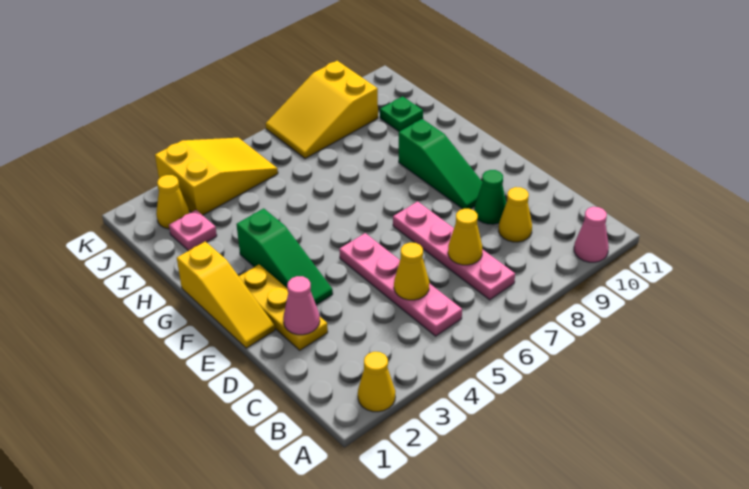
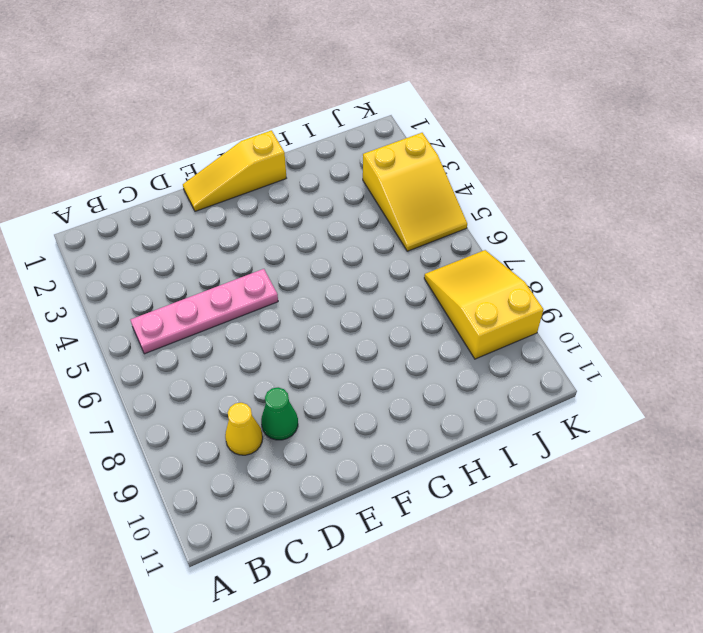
none -> yellow cone A2 level 1
none -> pink cone A10 level 1
none -> pink plate B7:E7 level 1

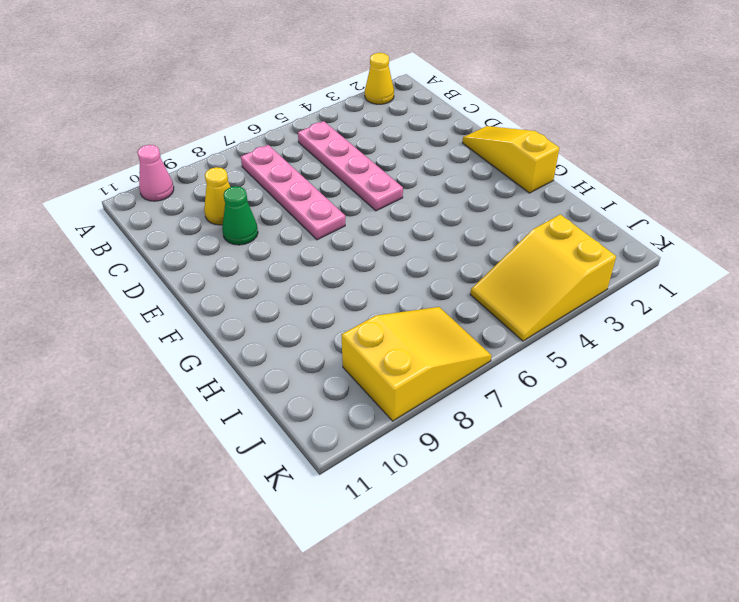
none -> yellow plate D2:F2 level 1
none -> green slope E3:G3 level 1 top G
none -> green slope E9:G9 level 1 top G

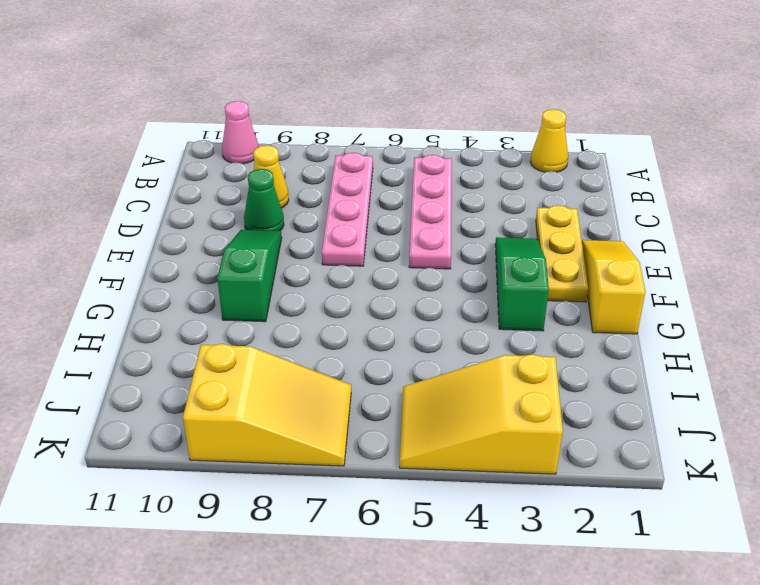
none -> pink plate I2 level 1
none -> green plate I10 level 1
none -> yellow cone J2 level 1

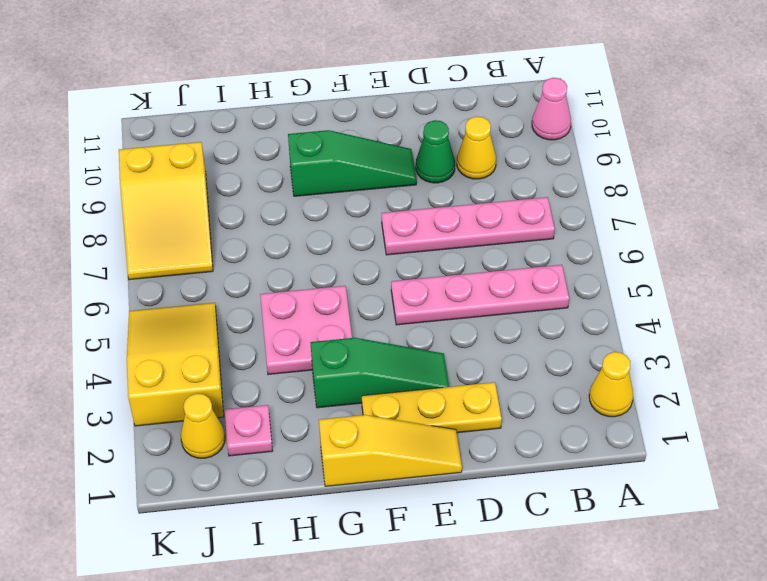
pink plate G4:H5 level 1 -> none
none -> green plate I10 level 1
none -> yellow cone C5 level 2
none -> yellow cone C7 level 2

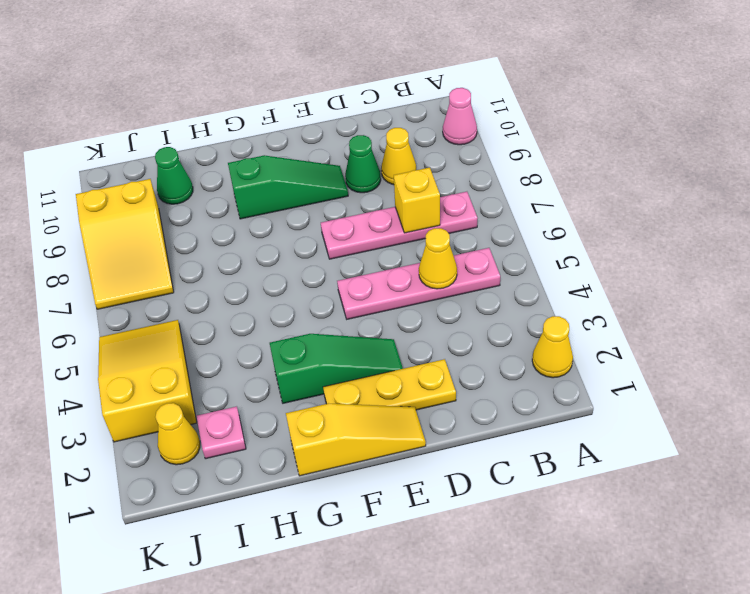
yellow brick C7 level 2 -> yellow cone C7 level 2
green cone I10 level 1 -> green plate I10 level 1
none -> pink cone D2 level 2

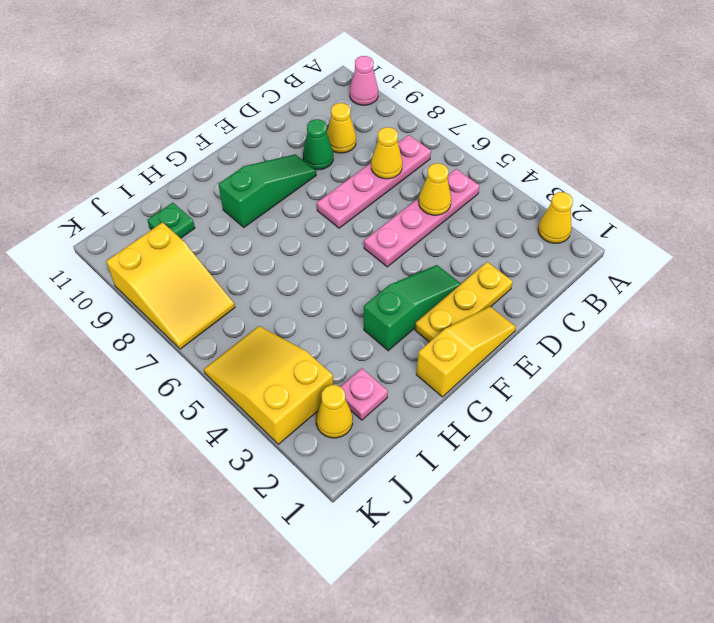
none -> pink cone D2 level 2

